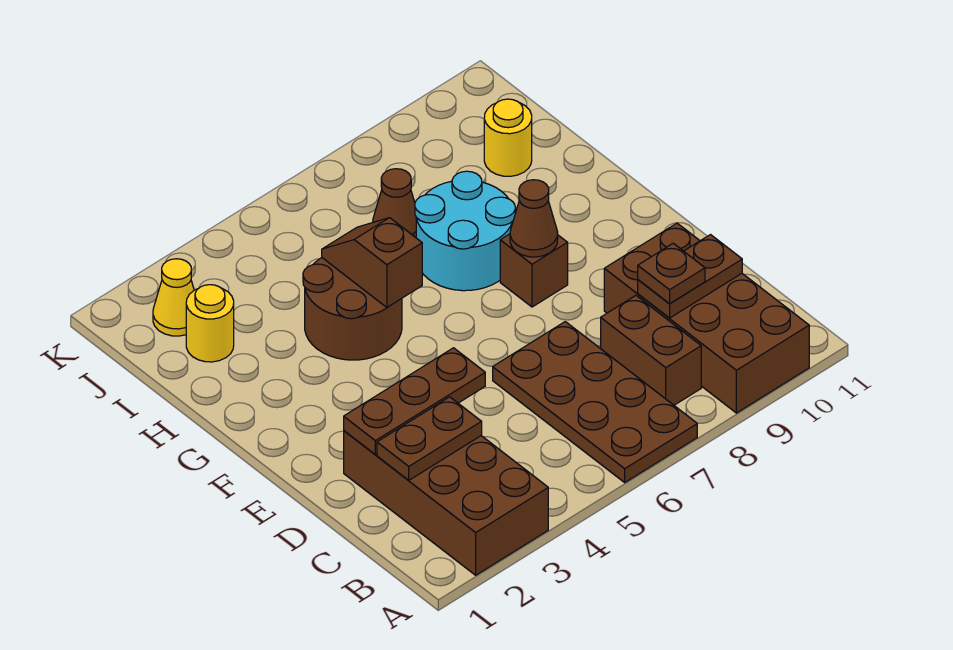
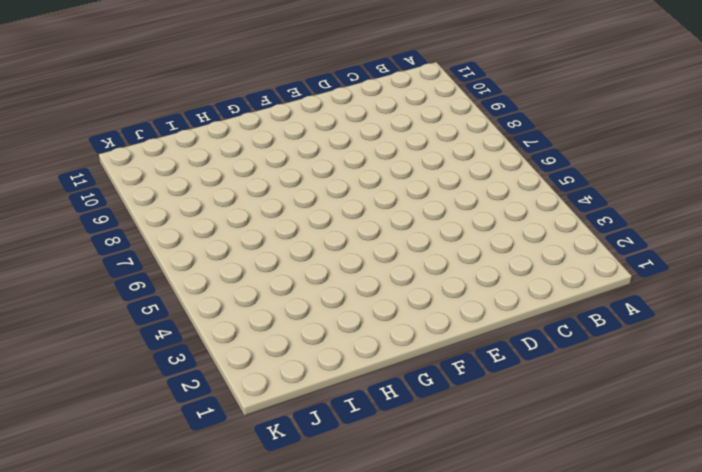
none -> brown brick A2:D3 level 1
none -> brown plate A6:D7 level 1
none -> brown brick A9:D10 level 1

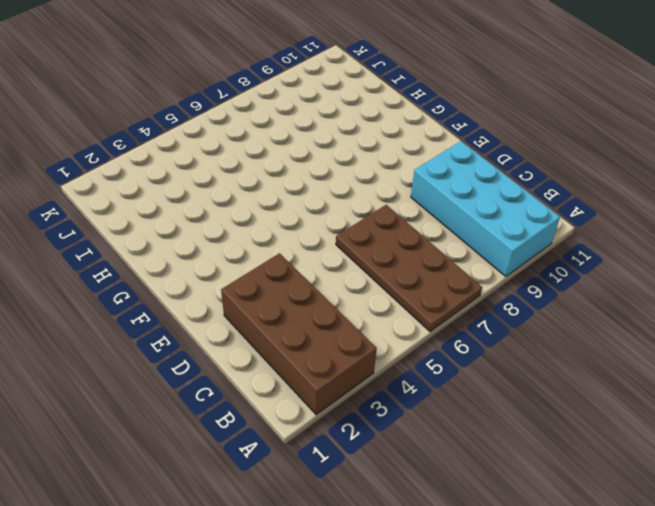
cyan brick A9:D10 level 1 -> brown brick A9:D10 level 1
none -> brown brick B8:C8 level 1
none -> brown brick F8 level 1
none -> brown round brick G4:H5 level 1

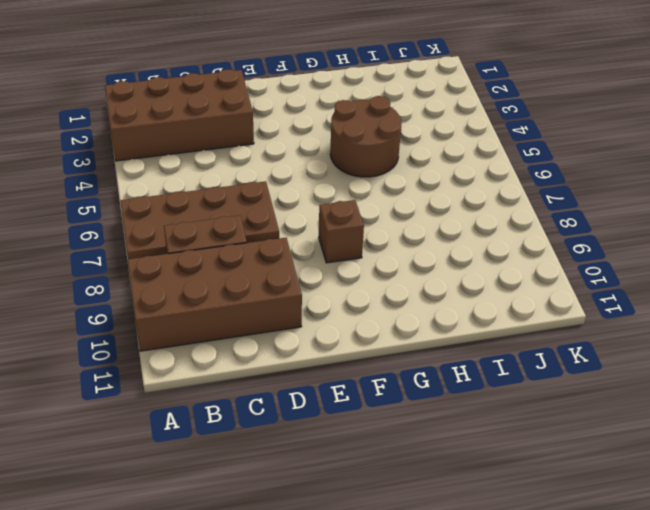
none -> cyan round brick G7:H8 level 1
none -> yellow round brick I2 level 1
none -> brown cone I7 level 1

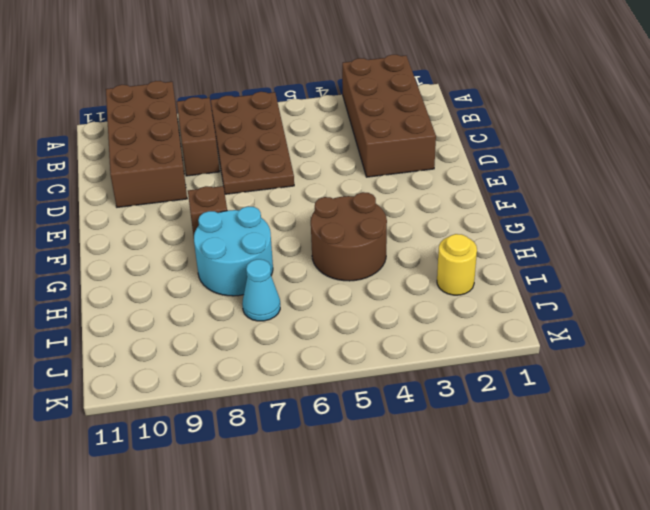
cyan cone I7 level 1 -> brown cone I7 level 1
none -> yellow round brick I10 level 1
none -> yellow cone J2 level 1
none -> brown plate C2:C3 level 2

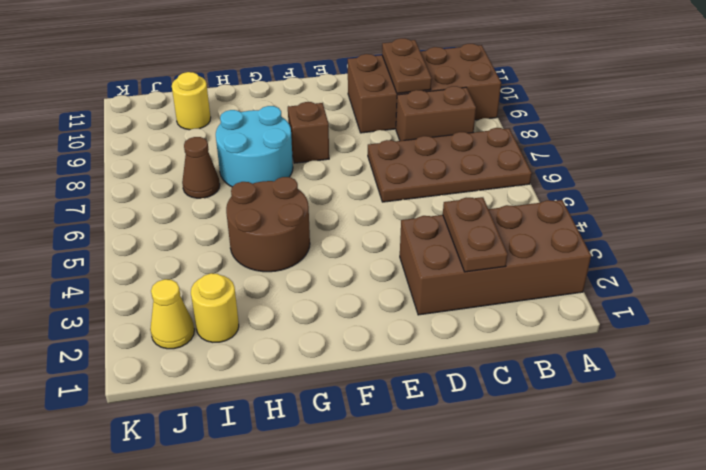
none -> brown plate D2:D4 level 2
none -> brown cone F8 level 2
none -> brown slope G5:H5 level 2 top G

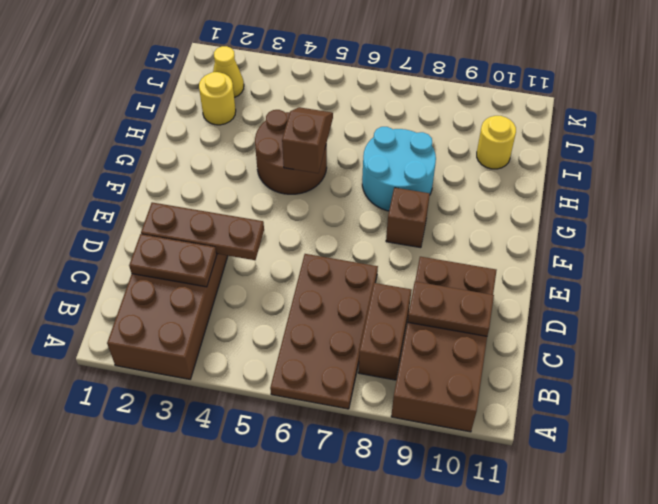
none -> brown cone I7 level 1
none -> brown cone F8 level 2
none -> brown plate C9 level 3

